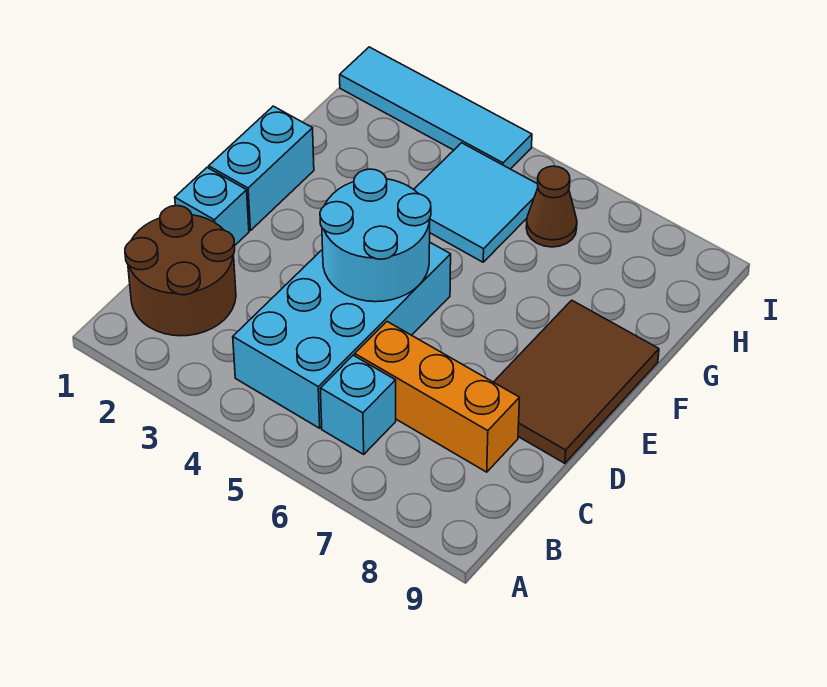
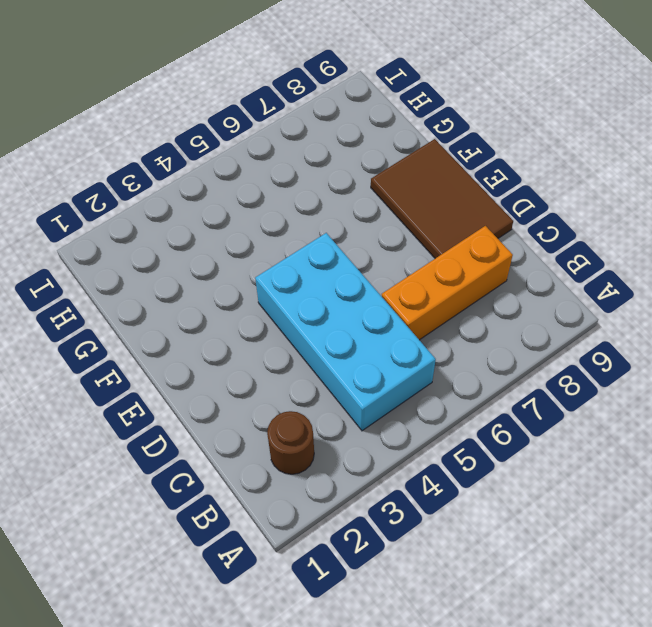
brown round brick B2 level 1 -> brown round brick B1:C2 level 1
none -> cyan brick B6 level 1
none -> cyan brick D1 level 1

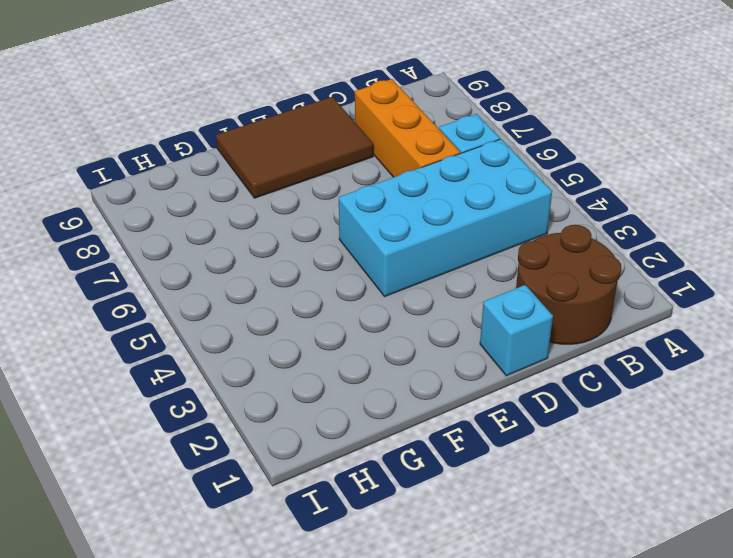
none -> cyan brick E1:F1 level 1
none -> cyan tile G4:H5 level 1

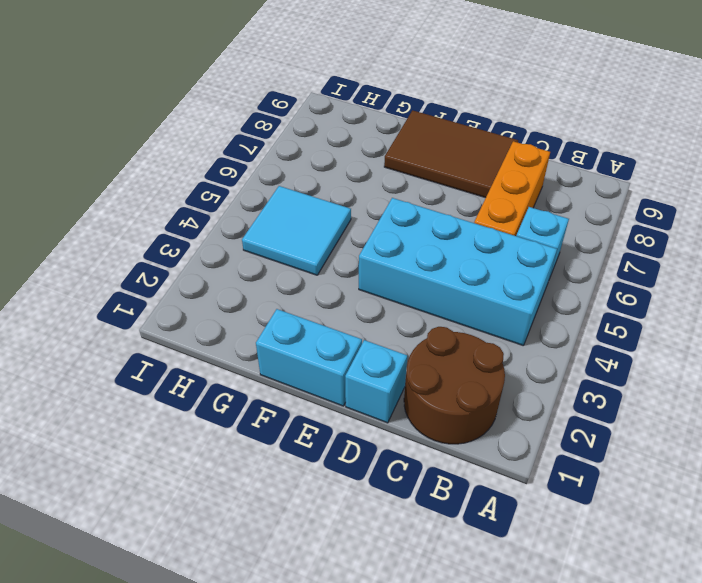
none -> brown cone H6 level 1
none -> cyan tile I1:I4 level 1

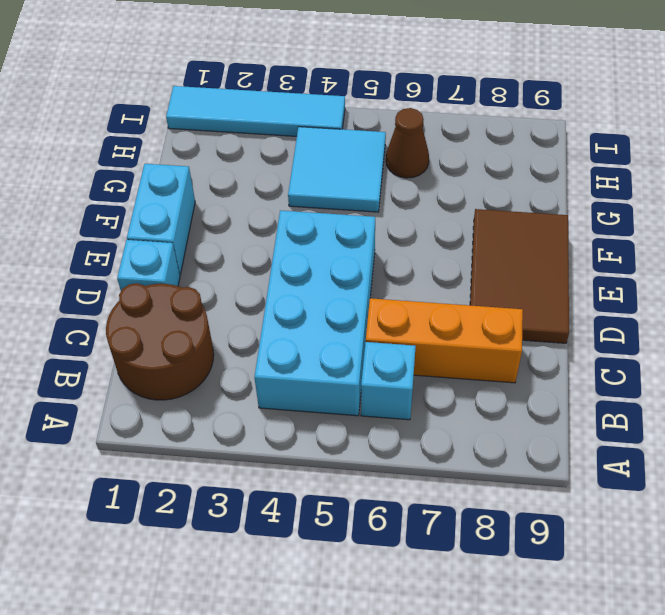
none -> cyan round brick D4:E5 level 2

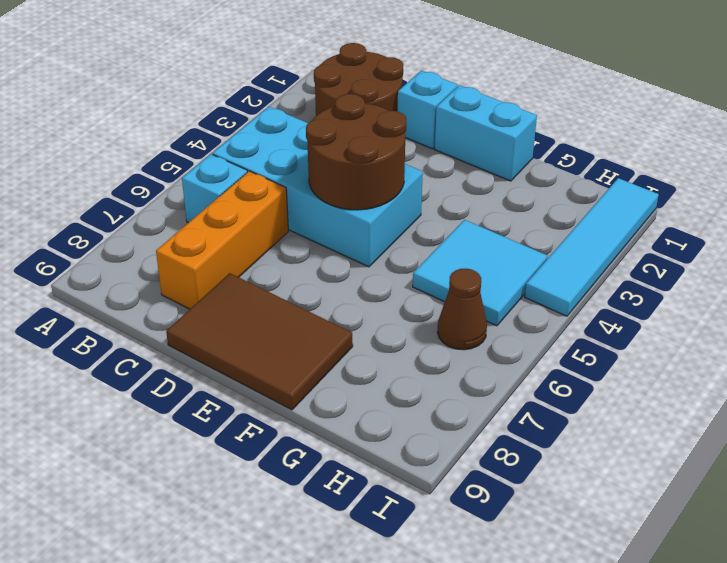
brown round brick D4:E5 level 2 -> cyan round brick D4:E5 level 2

